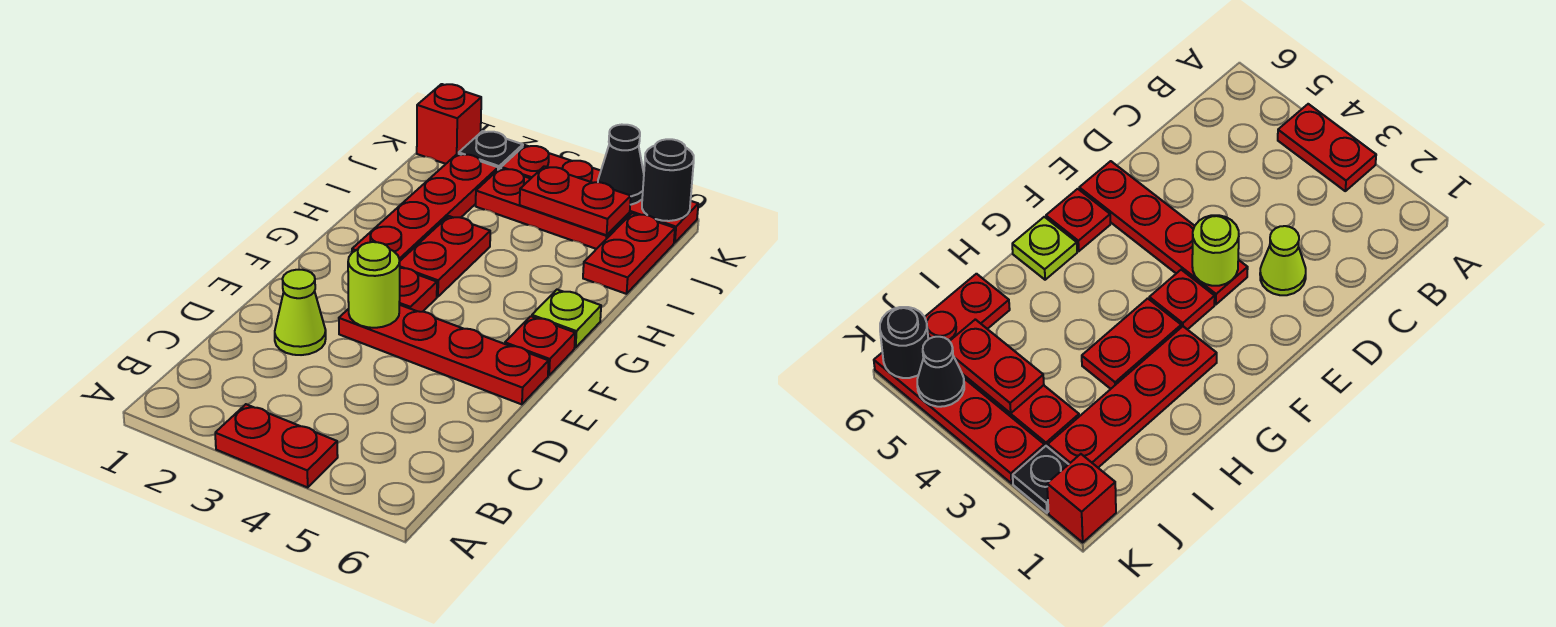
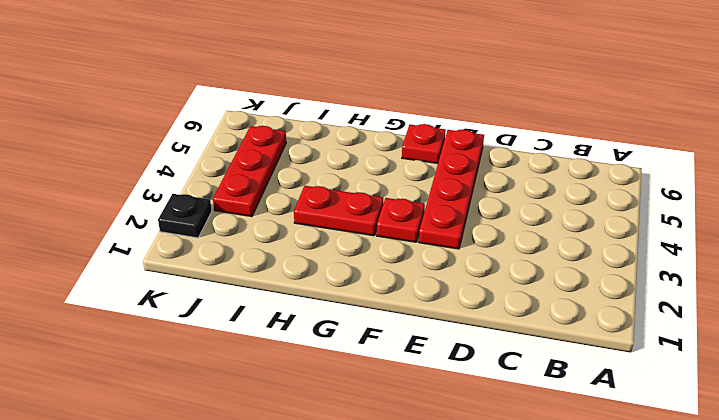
none -> red plate A3:A4 level 1
none -> lime cone D2 level 1
none -> red plate G2:J2 level 1

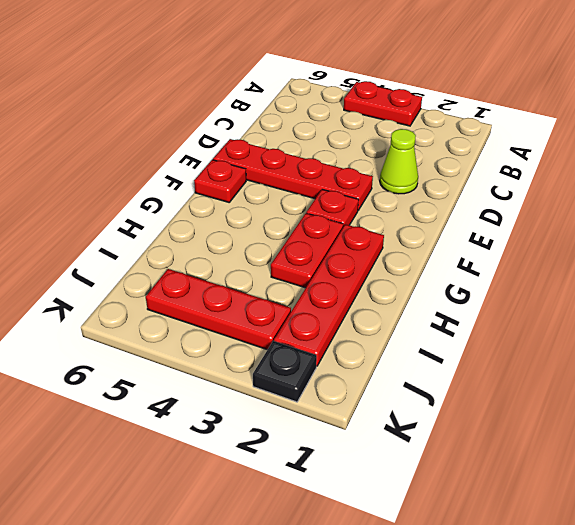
none -> lime plate G6 level 1
none -> red plate I6:J6 level 1
none -> red brick K1 level 1

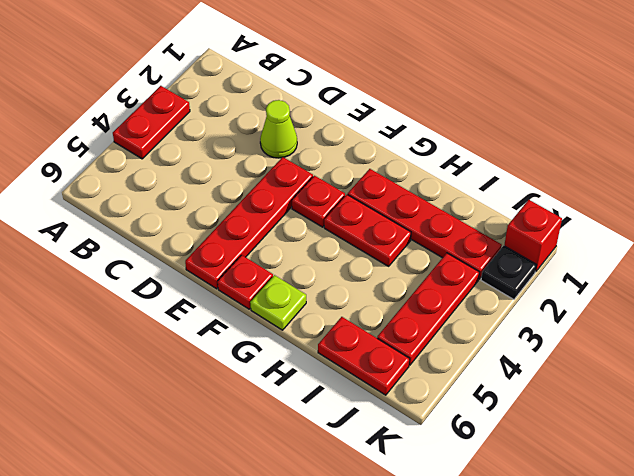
none -> red plate K3:K6 level 1
none -> lime round brick E3 level 2
none -> red plate J4:J5 level 2

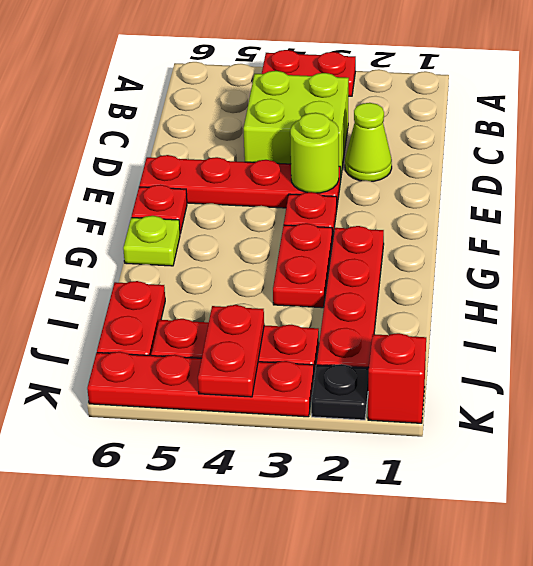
lime brick C3:D4 level 1 -> none
red plate J4:K4 level 2 -> red plate J4:J5 level 2
none -> black cone K5 level 2
none -> black round brick K6 level 2

